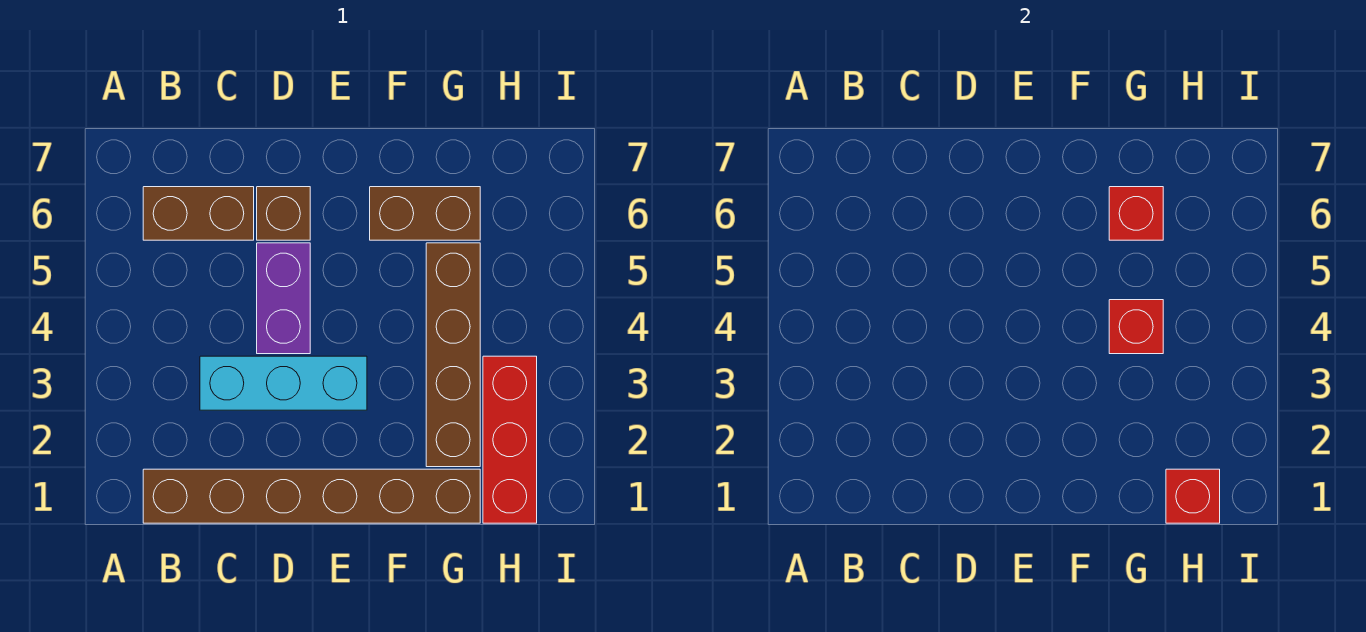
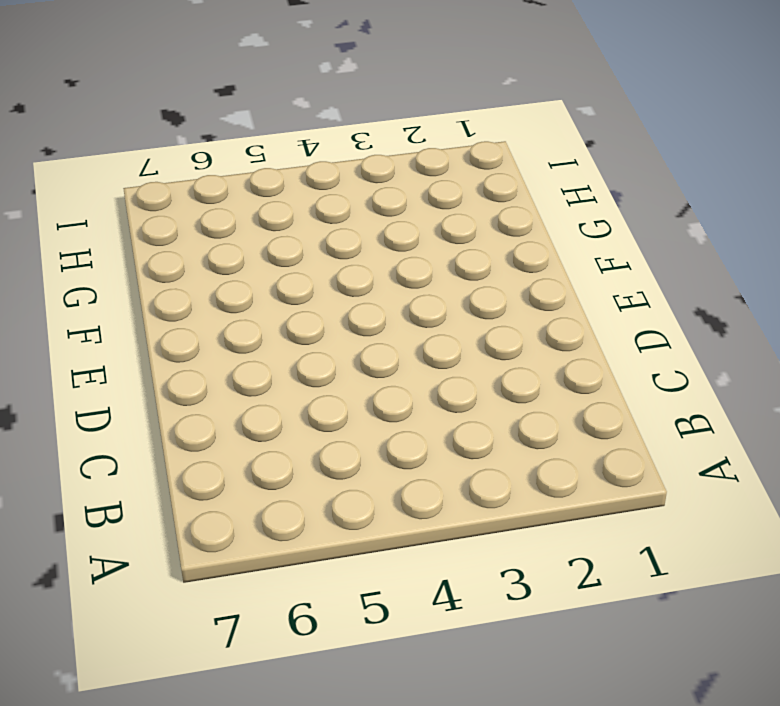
none -> brown brick B1:G1 level 1
none -> brown brick B6:C6 level 1

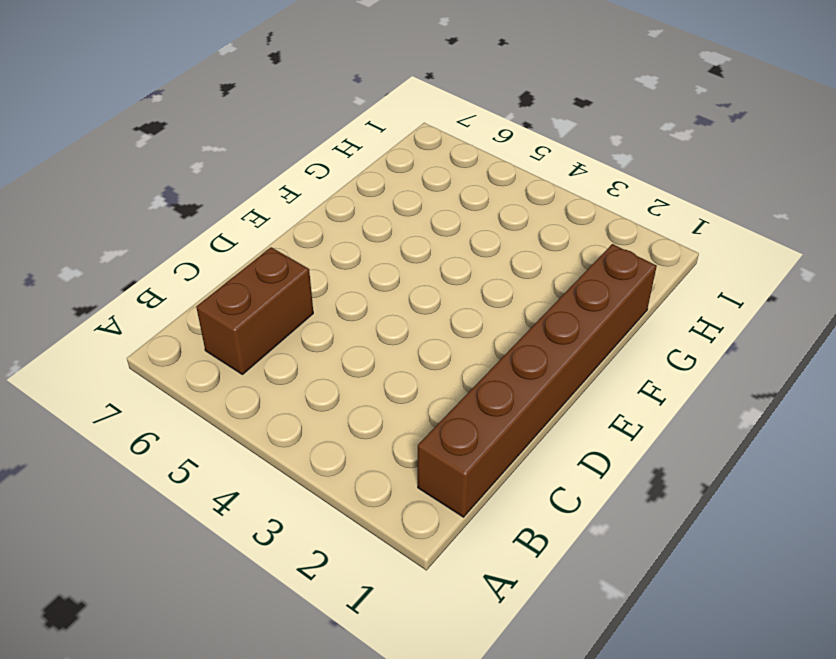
none -> cyan brick C3:E3 level 1
none -> purple brick D4:D5 level 1

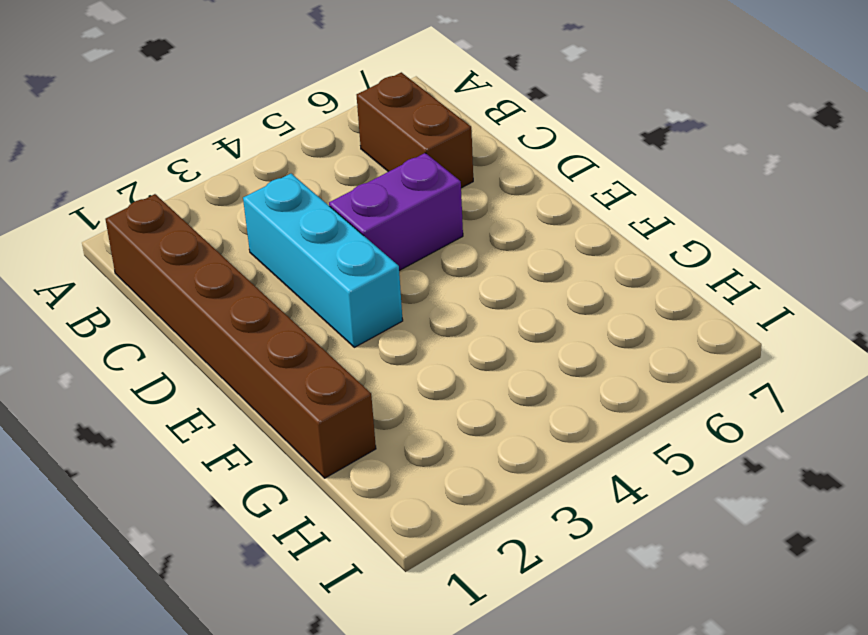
none -> brown brick D6 level 1
none -> brown brick F6:G6 level 1

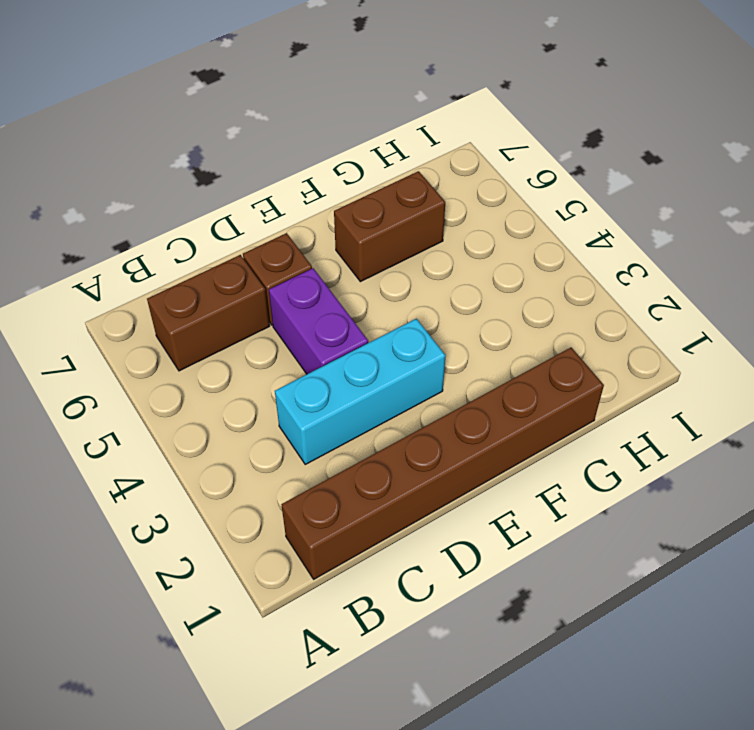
none -> brown brick G2:G5 level 1
none -> red brick H1:H3 level 1

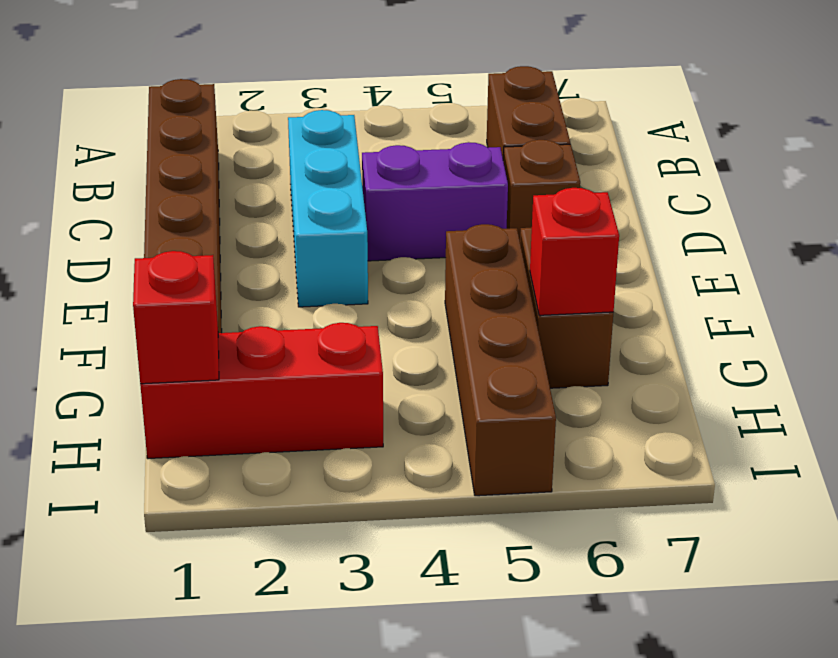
brown brick F5:I5 level 1 -> brown brick G2:G5 level 1
none -> red brick G4 level 2

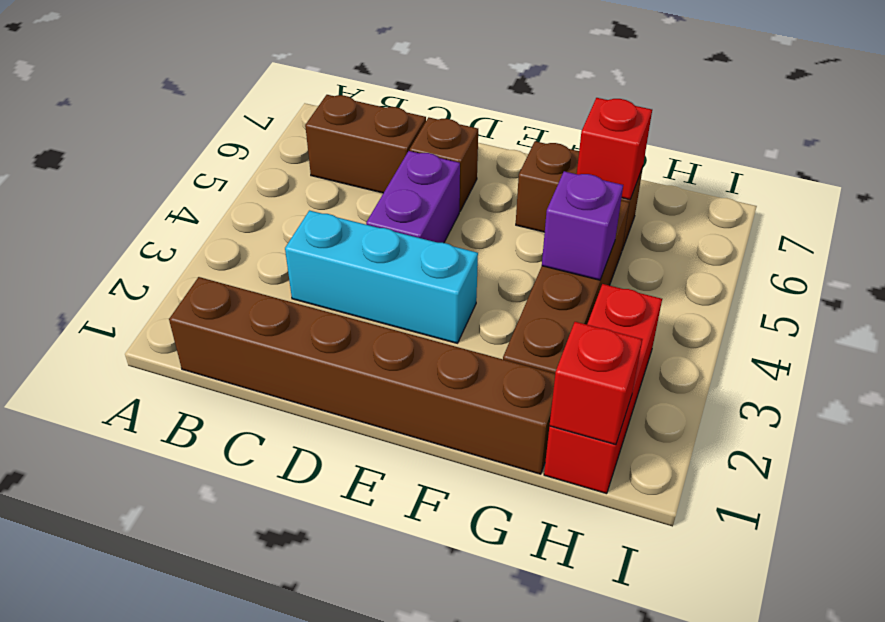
purple brick G4 level 2 -> red brick G4 level 2

